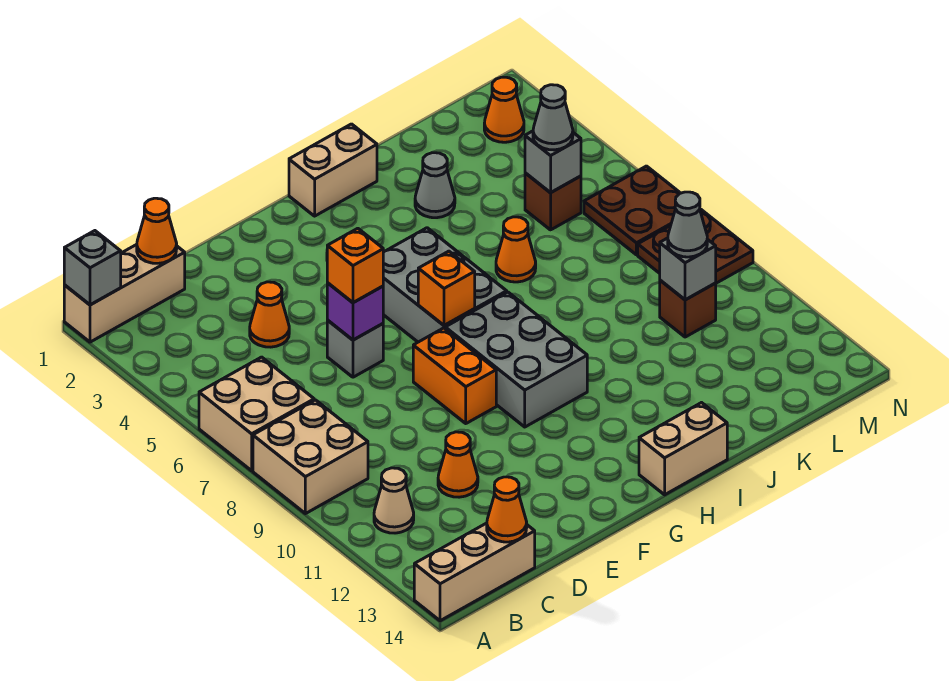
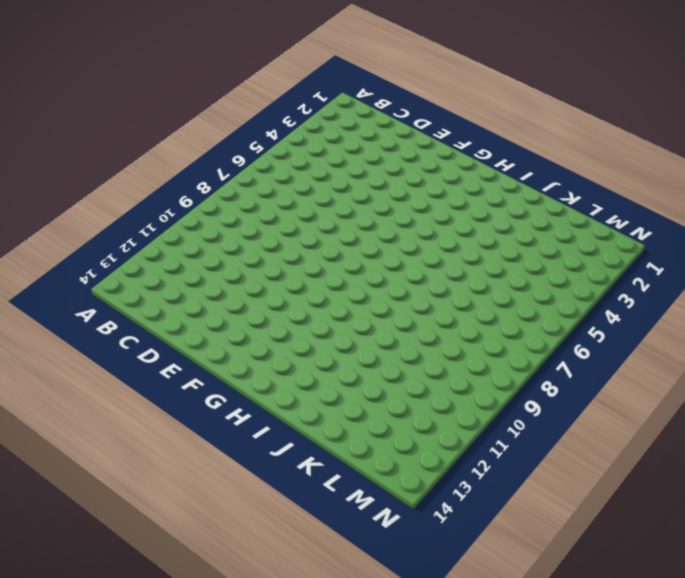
none -> tan brick A1:C1 level 1
none -> tan brick A6:B7 level 1
none -> tan brick A8:B9 level 1
none -> tan brick A14:C14 level 1

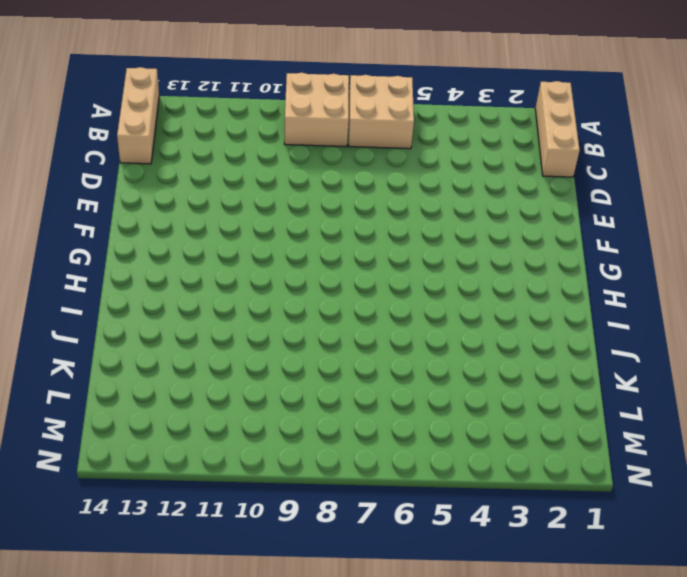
none -> tan cone B11 level 1
none -> orange cone D4 level 1
none -> orange cone D11 level 1
none -> grey brick E6 level 1

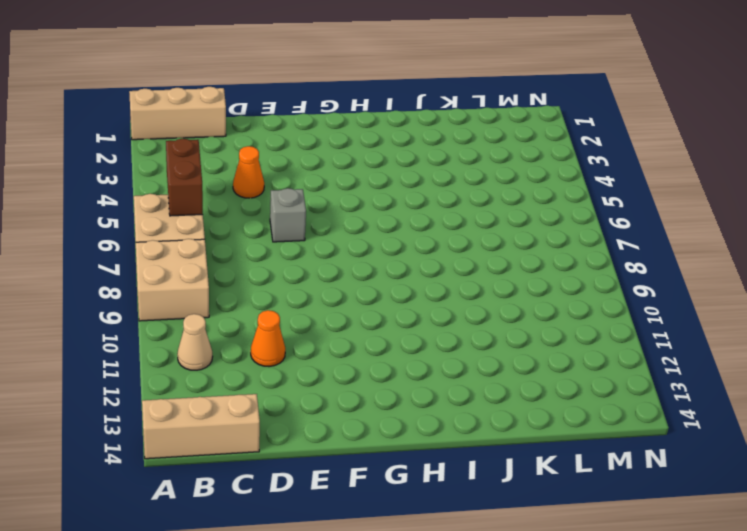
brown brick B5:B6 level 2 -> none
none -> orange brick F8:F9 level 1
none -> grey brick G5:H7 level 1
none -> grey brick G8:H10 level 1
none -> tan brick H1:I1 level 1

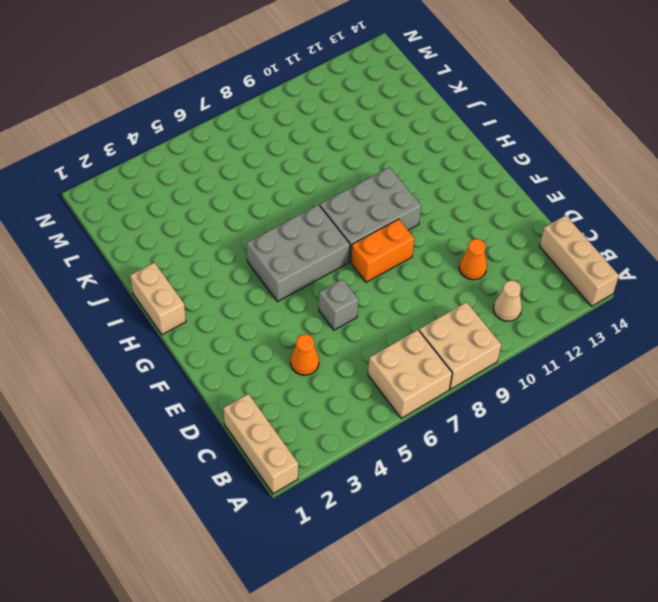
none -> tan brick H14:I14 level 1
none -> grey cone J3 level 1
none -> orange cone J6 level 1
none -> brown brick L5 level 1

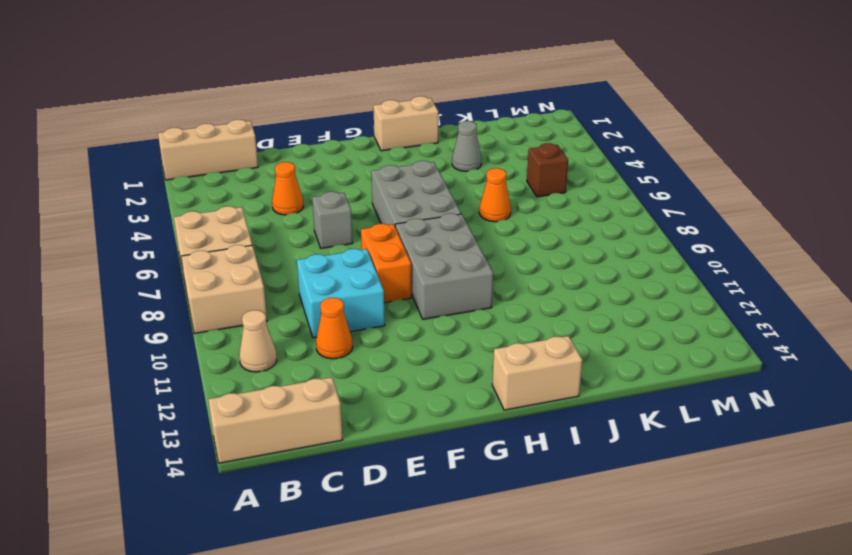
cyan brick D9:E10 level 1 -> none
none -> brown brick L10 level 1
none -> orange cone M2 level 1
none -> brown plate M6:N7 level 1
none -> brown plate M8:N9 level 1

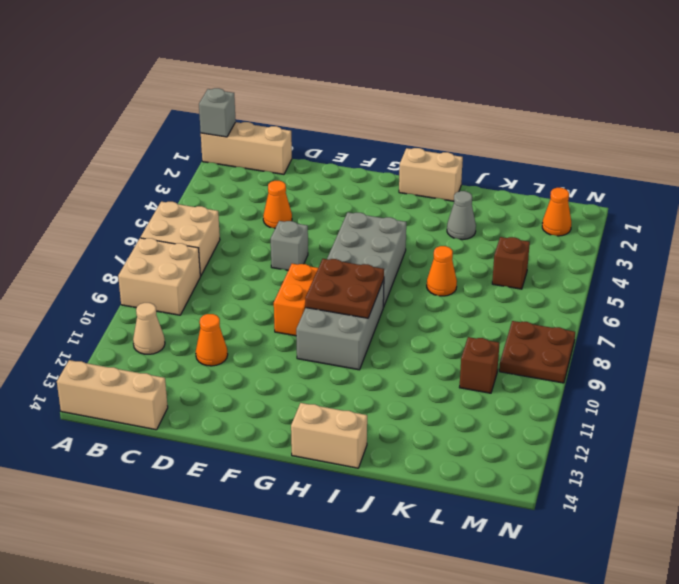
brown plate G8:H9 level 2 -> brown plate M6:N7 level 1
none -> orange cone C1 level 2
none -> orange cone C14 level 2
none -> purple brick E6 level 2
none -> orange brick G7 level 2

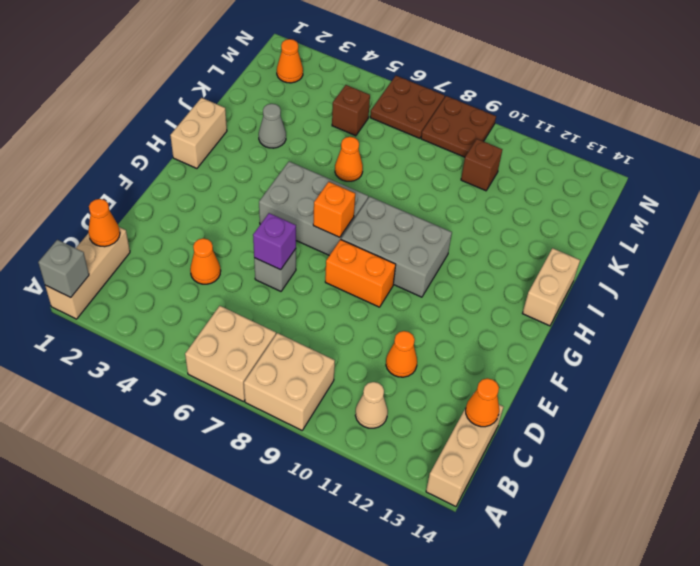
none -> grey brick L5 level 2
none -> grey brick L10 level 2
none -> orange brick E6 level 3
none -> grey cone L5 level 3

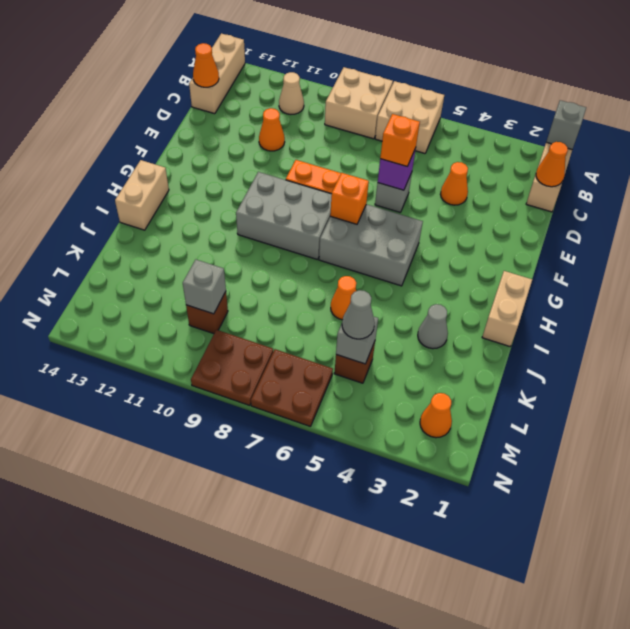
none -> grey cone L10 level 3

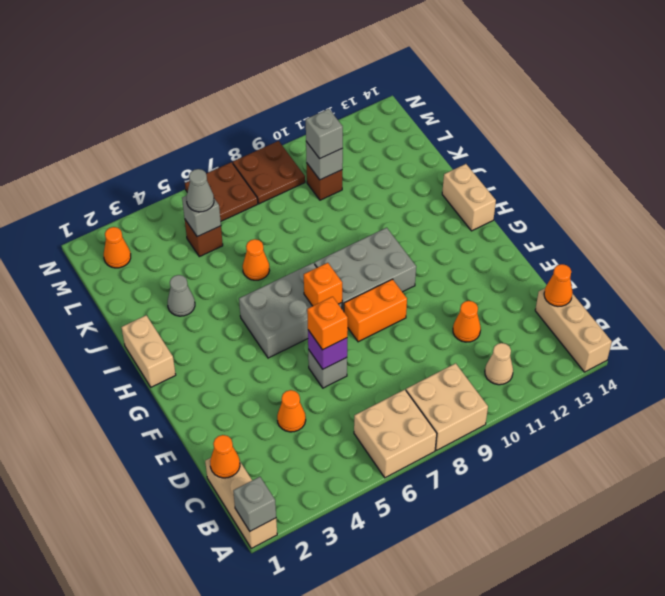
grey brick L10 level 3 -> grey cone L10 level 3

